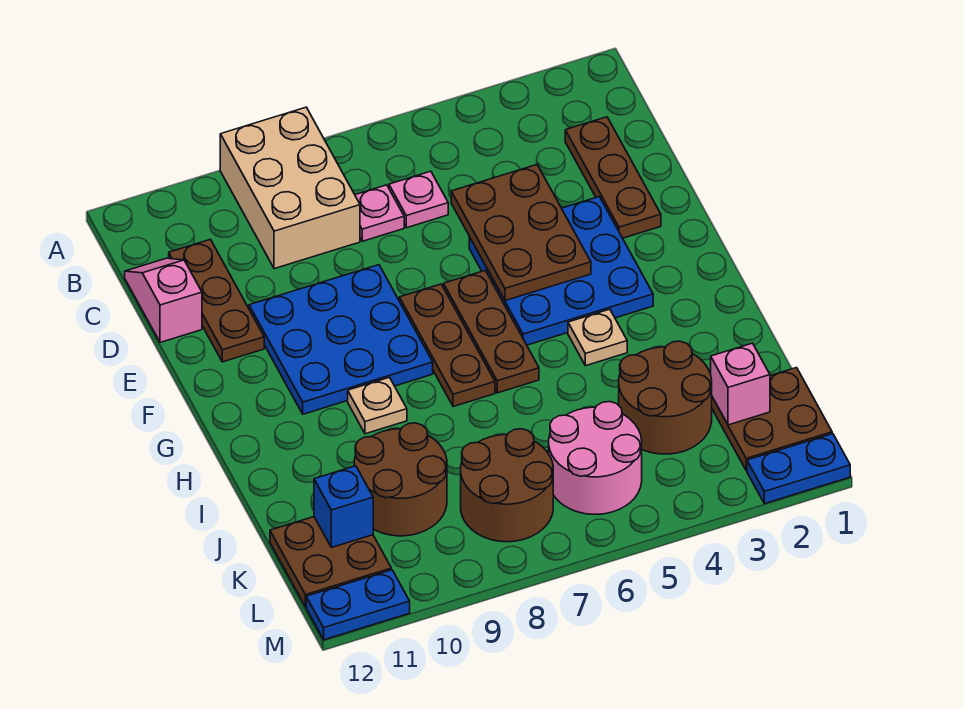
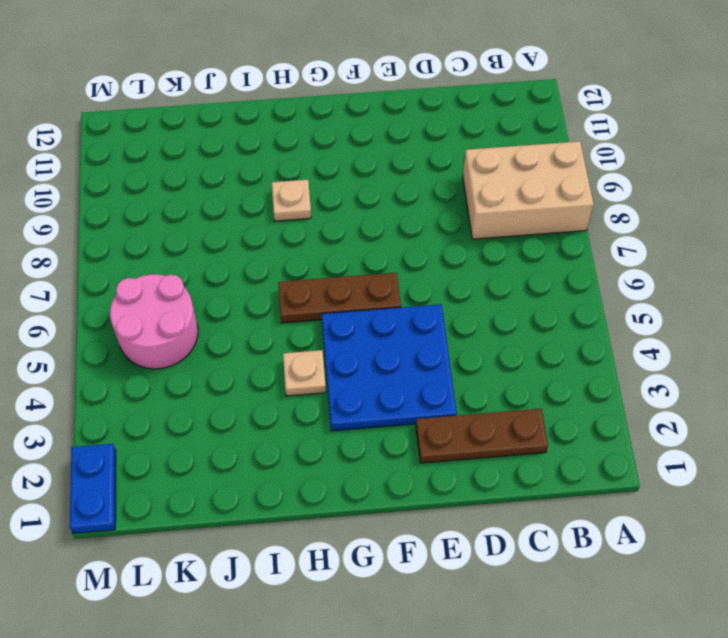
none -> pink plate C6 level 1
none -> pink plate C7 level 1
none -> brown plate C11:E11 level 1

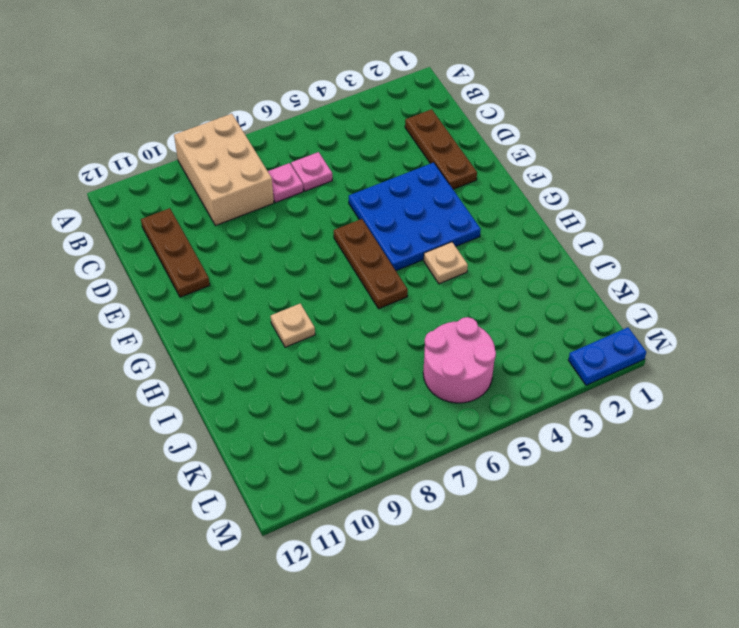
none -> pink slope C12:D12 level 1 top D
none -> blue plate E8:G10 level 1
none -> brown plate F7:H7 level 1

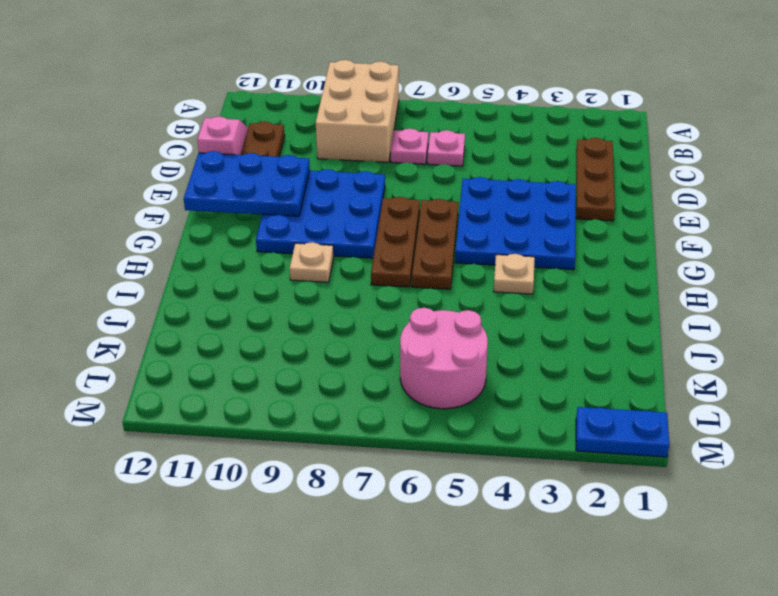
blue plate E10:F12 level 2 -> none
none -> brown round brick J3:K4 level 1
none -> brown round brick J9:K10 level 1
none -> brown plate K1:L2 level 1

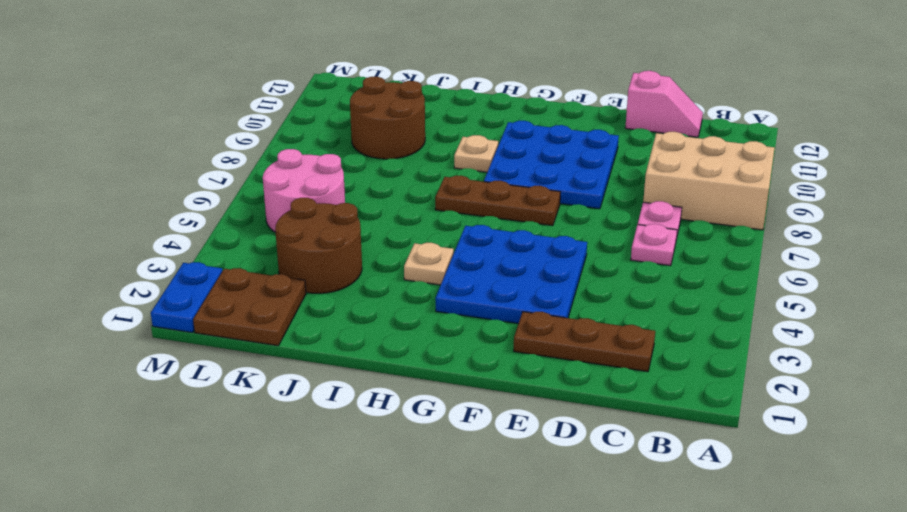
none -> brown plate C11:E11 level 1
none -> brown plate F6:H6 level 1
none -> brown round brick K7:L8 level 1

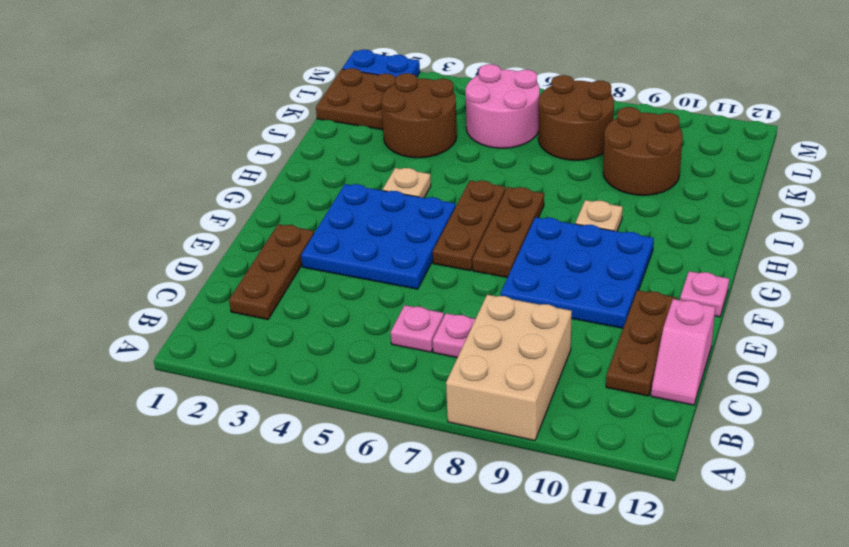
pink plate F12 level 1 -> none
none -> brown plate K11:L12 level 1
none -> blue plate M11:M12 level 1
none -> brown plate D4:F5 level 2

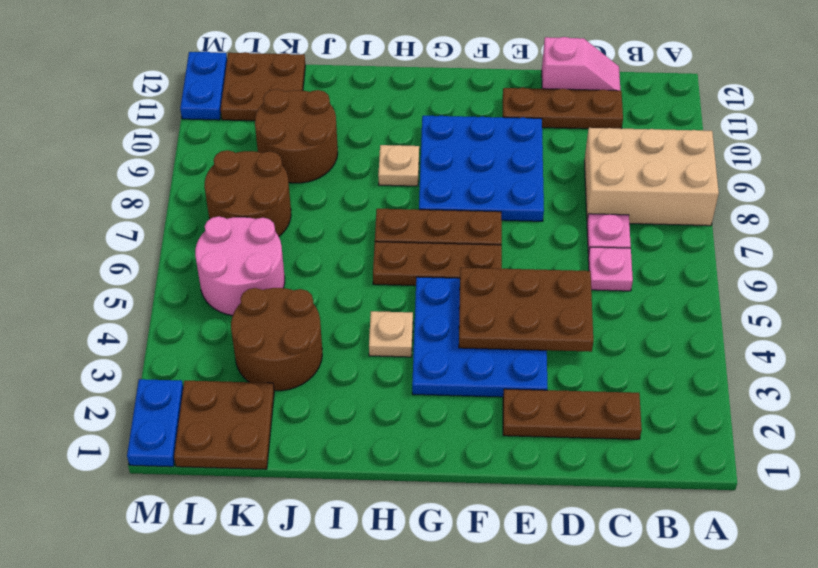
none -> pink brick K2 level 2
none -> blue brick K11 level 2

